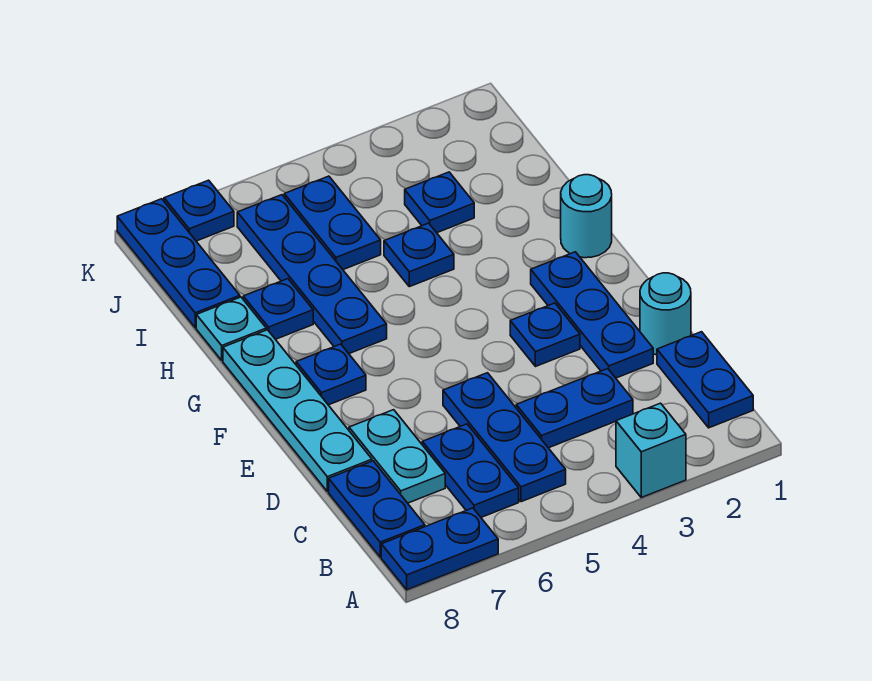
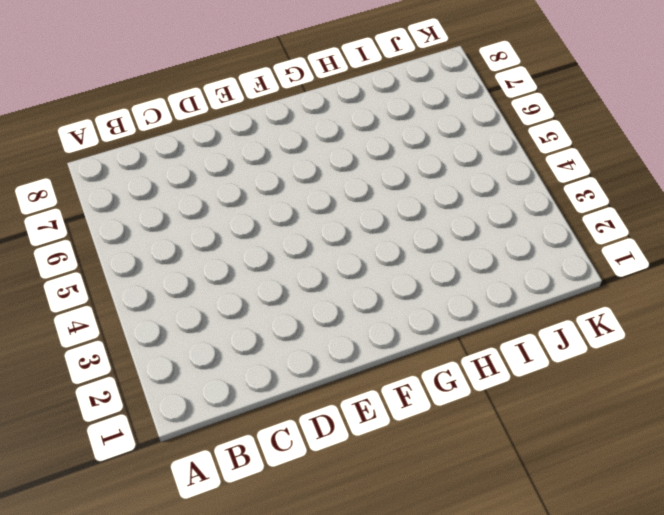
none -> cyan brick A3 level 1
none -> blue plate A7:A8 level 1
none -> blue plate B1:C1 level 1

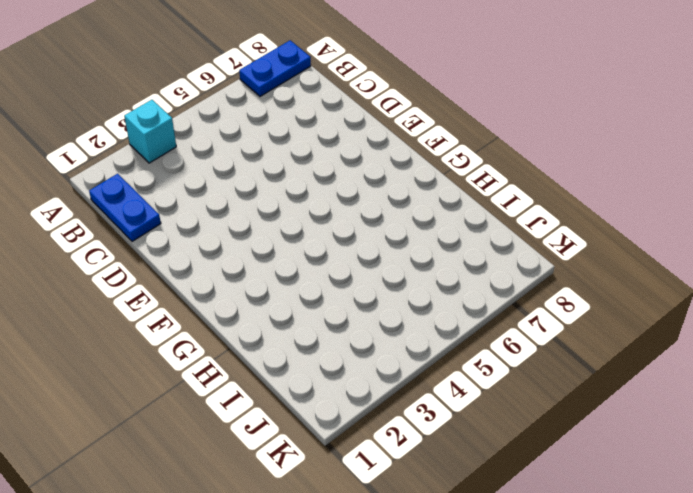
none -> blue plate B5:D5 level 1
none -> blue plate B6:C6 level 1
none -> blue plate B8:C8 level 1

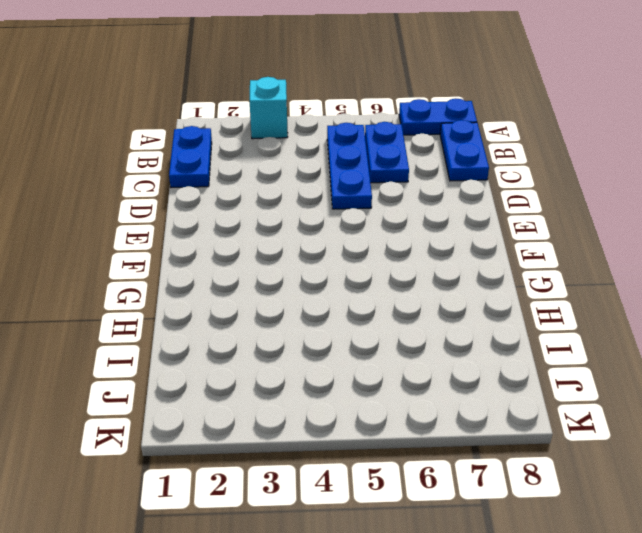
none -> blue plate C3:C4 level 1
none -> cyan plate C7:D7 level 1
none -> cyan round brick D1 level 1

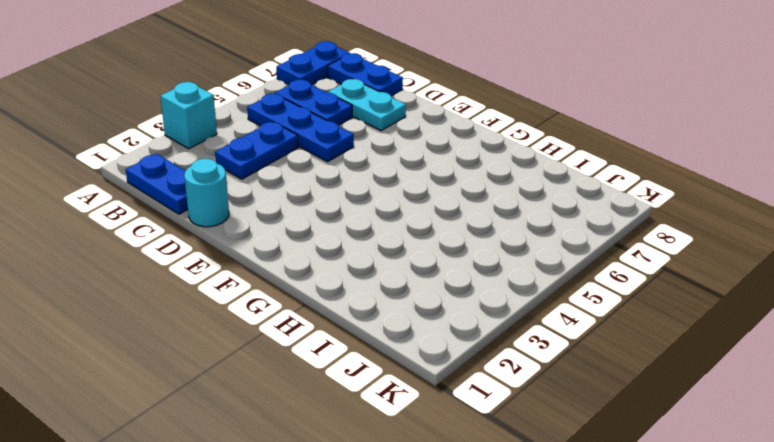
none -> blue plate D2:F2 level 1
none -> cyan plate D8:G8 level 1
none -> blue plate E3 level 1

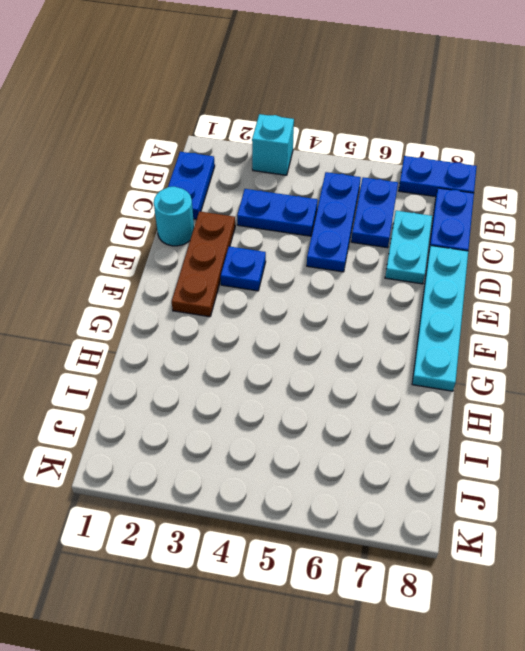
brown plate D2:F2 level 1 -> blue plate D2:F2 level 1
none -> blue plate F7 level 1
none -> cyan round brick G1 level 1
none -> blue plate G6:J6 level 1

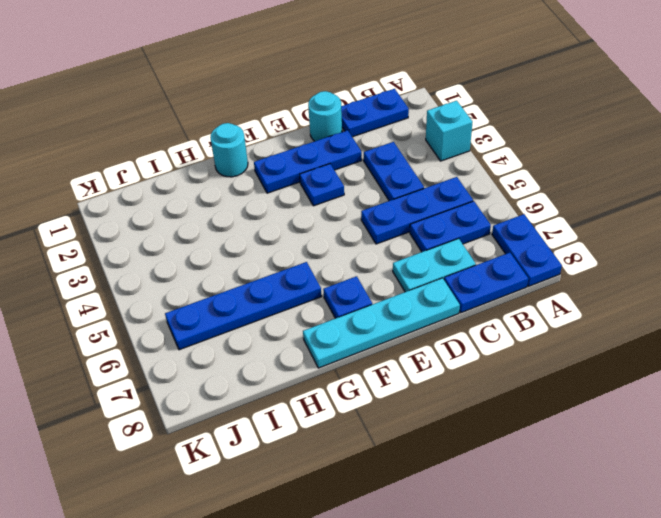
none -> blue plate H4 level 1
none -> blue plate H7 level 1
none -> cyan plate H8 level 1

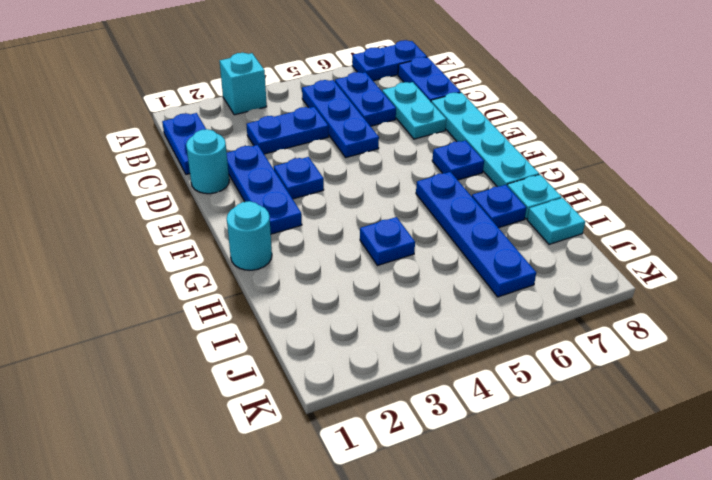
cyan plate I8 level 1 -> blue plate I8:K8 level 1
none -> blue plate I3 level 1
none -> blue plate I5:J5 level 1
none -> blue plate K7 level 1

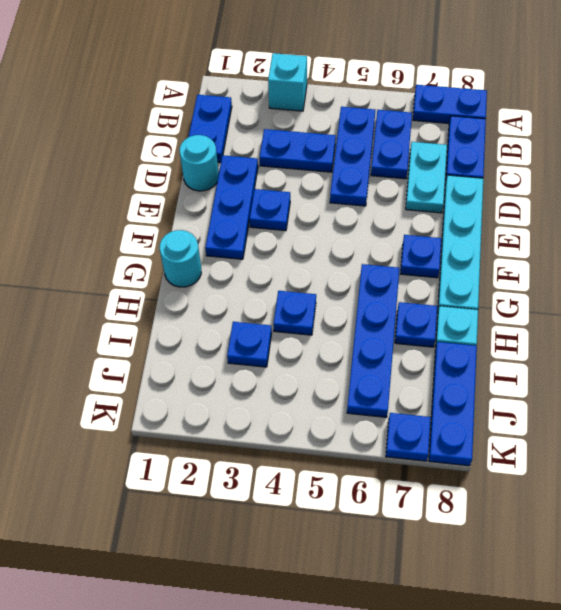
none -> blue plate I5:J5 level 1

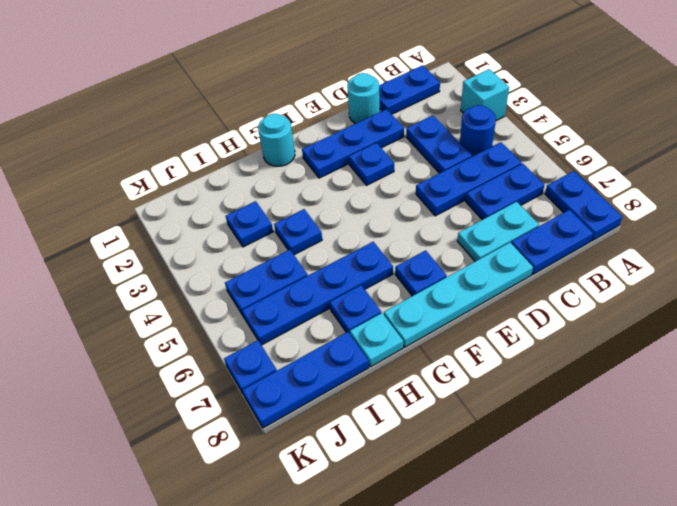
blue round brick B4 level 1 -> none

